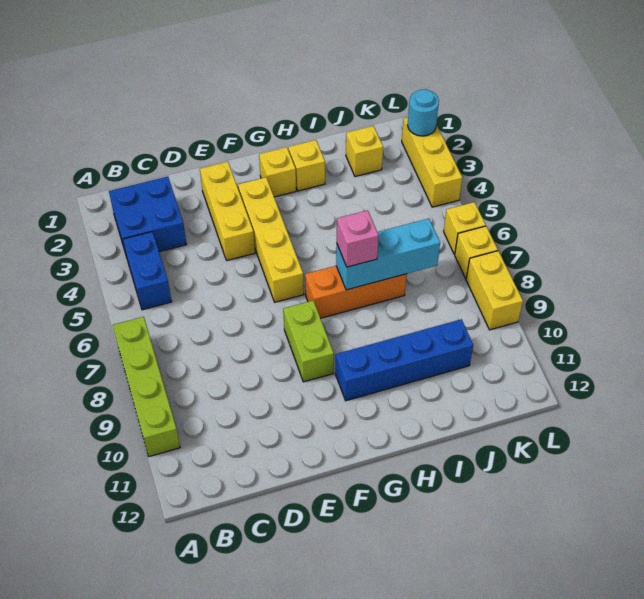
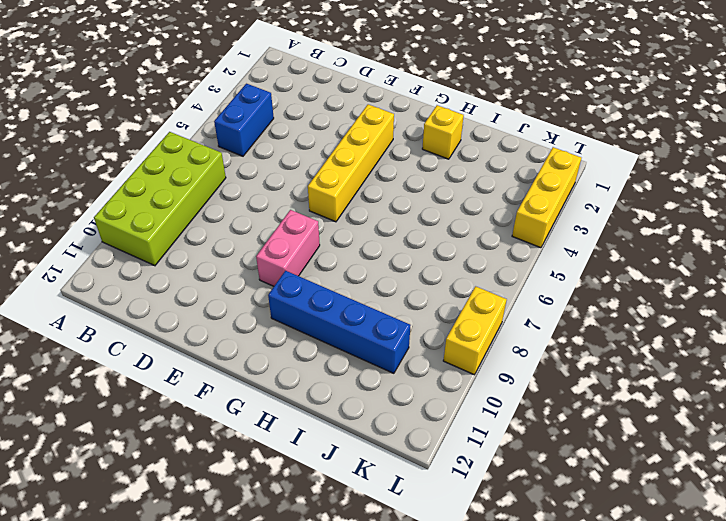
lime brick A7:B10 level 1 -> lime brick A7:A10 level 1
pink brick F8:F9 level 1 -> lime brick F8:F9 level 1
none -> blue brick B2:C3 level 1
none -> yellow brick E2:E4 level 1
none -> yellow brick G2 level 1

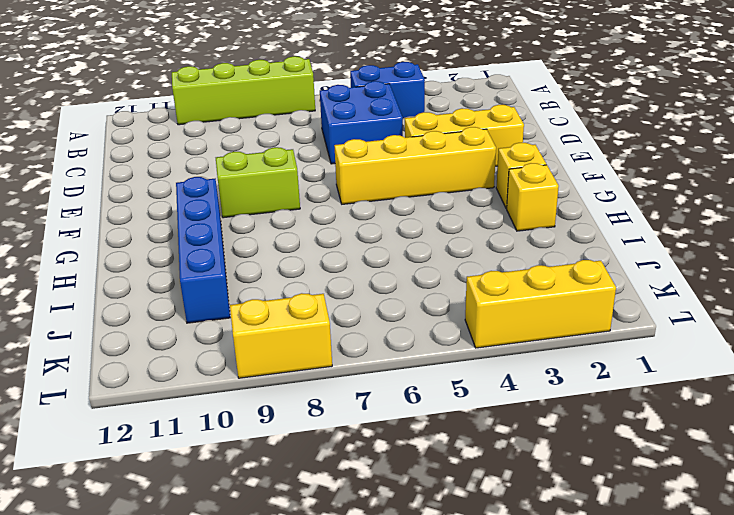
blue brick C5:D6 level 1 -> blue brick B2:C3 level 1
none -> orange brick G7:I7 level 1
none -> yellow brick J2 level 1
none -> yellow brick L6 level 1

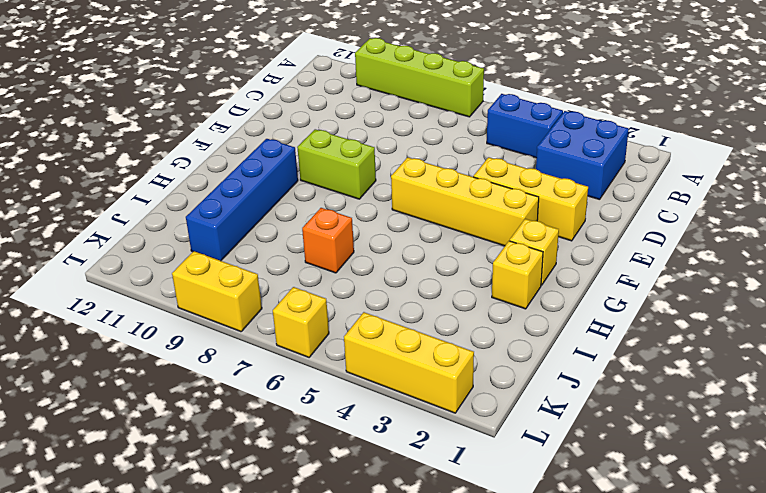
orange brick I7 level 1 -> orange brick G7:I7 level 1
none -> yellow brick J2 level 1
none -> yellow brick L7 level 1
none -> cyan brick H7:J7 level 2

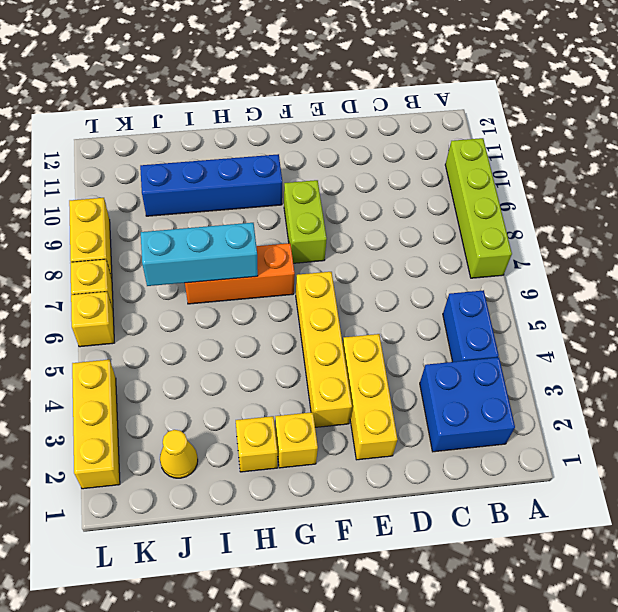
yellow cone J2 level 1 -> yellow brick J2 level 1
none -> cyan round brick L2 level 2
none -> pink brick H7 level 3

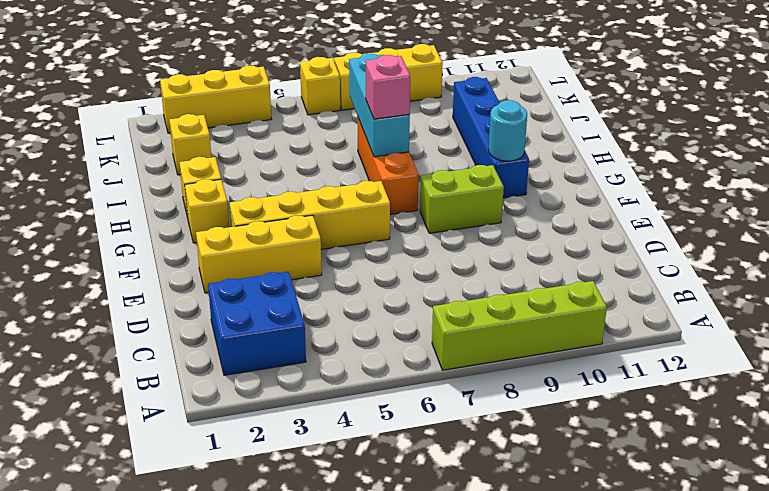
cyan round brick G10 level 2 -> cyan round brick L2 level 2
none -> blue brick B4:B5 level 1

